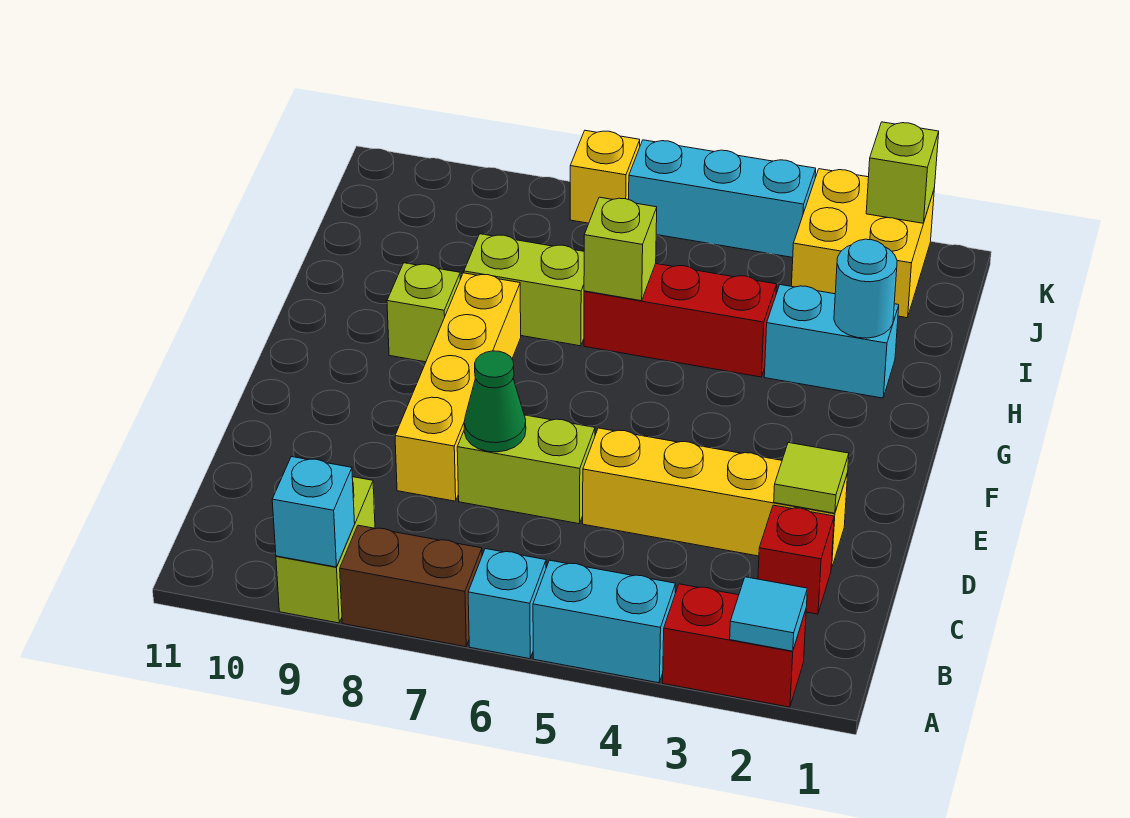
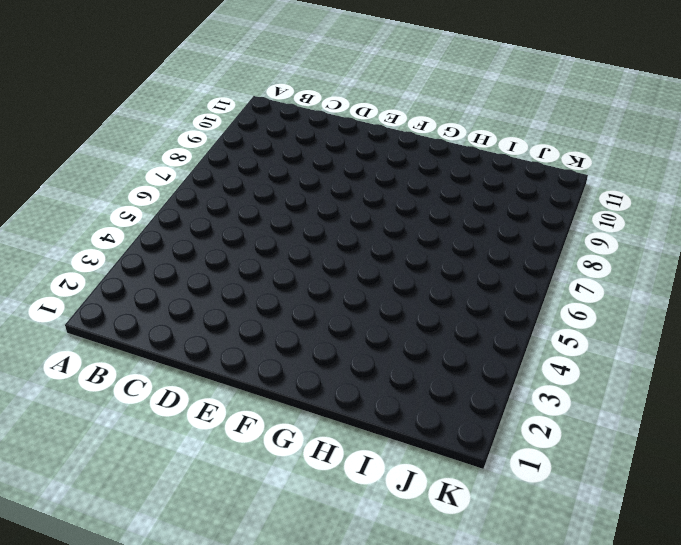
none -> red brick A2:A3 level 1
none -> cyan brick A4:A5 level 1
none -> cyan brick A6 level 1

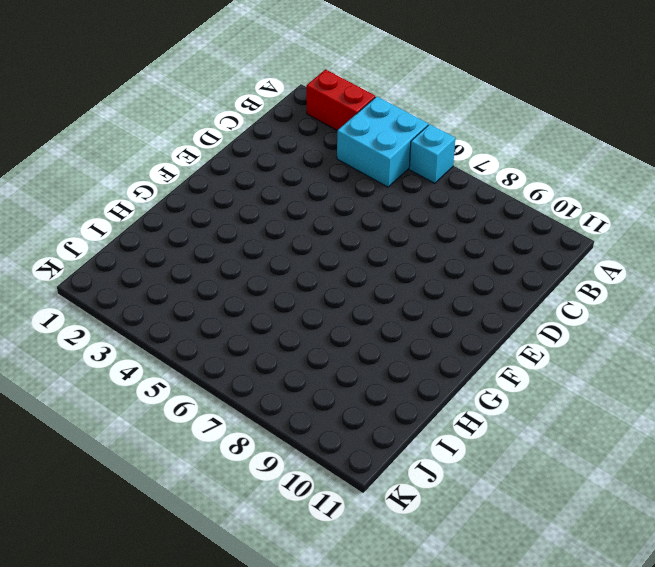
cyan brick A4:B5 level 1 -> cyan brick A4:A5 level 1
none -> brown brick A7:A8 level 1
none -> lime brick A9:B9 level 1
none -> red brick C2 level 1

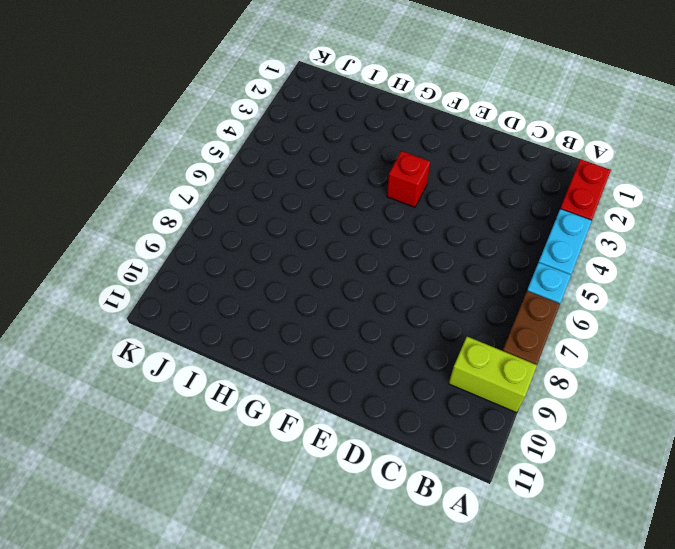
red brick F4 level 1 -> red brick C2 level 1
none -> yellow brick D2:D5 level 1
none -> lime brick D6:D7 level 1
none -> yellow brick D8:G8 level 1

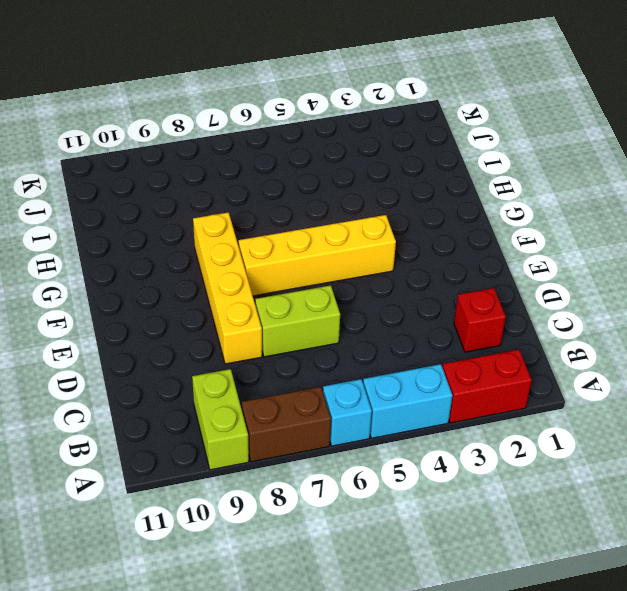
yellow brick F4:F7 level 1 -> yellow brick D2:D5 level 1
none -> lime brick G9 level 1
none -> cyan brick H2:H3 level 1
none -> red brick H4:H6 level 1

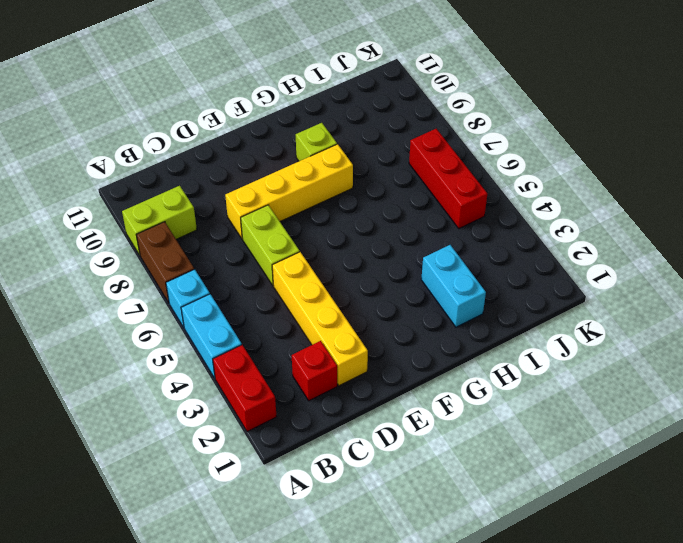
red brick J5:J7 level 1 -> red brick H4:H6 level 1
none -> lime brick H7:H8 level 1
none -> yellow brick J2:K3 level 1
none -> cyan brick K4:K6 level 1

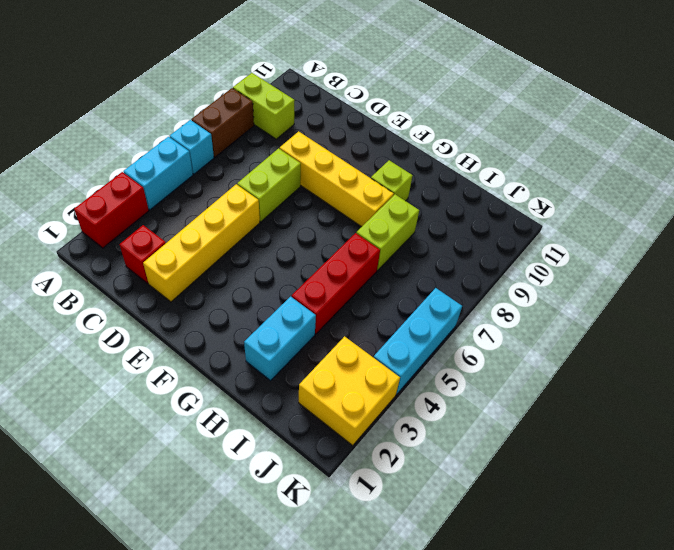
none -> yellow brick K7 level 1
none -> cyan tile A2 level 2
none -> cyan brick A9 level 2

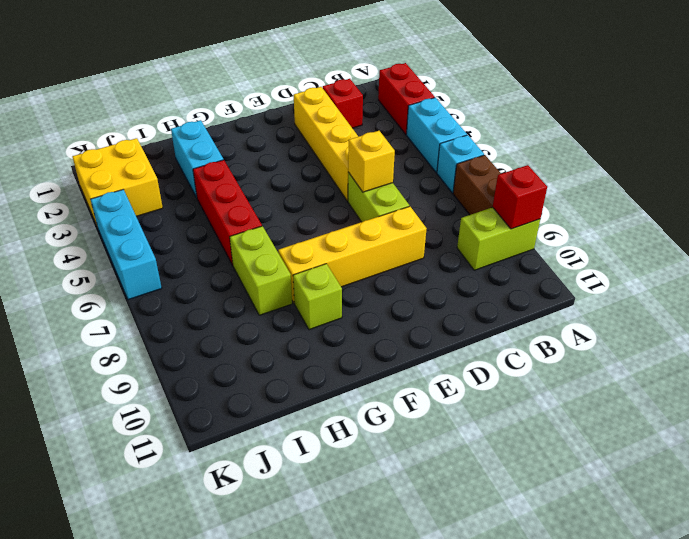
red brick A9 level 2 -> cyan brick A9 level 2
yellow brick D6 level 2 -> yellow brick K7 level 1
none -> cyan tile A2 level 2
none -> lime tile D2 level 2
none -> green cone D7 level 2

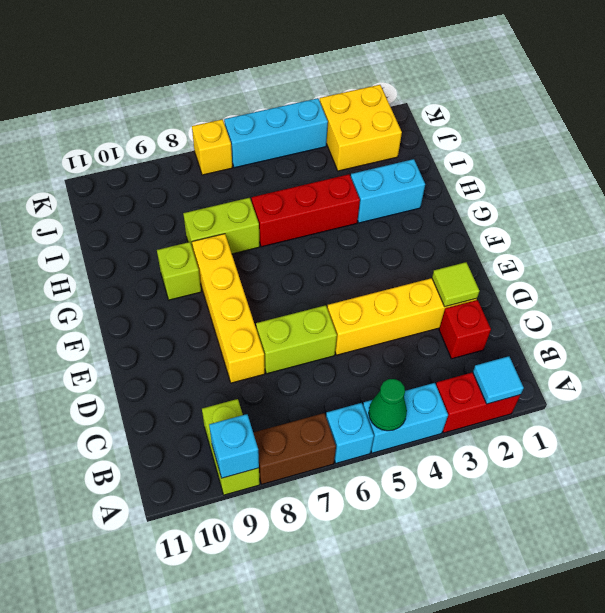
green cone A5 level 2 -> green cone D7 level 2
none -> cyan round brick H2 level 2
none -> lime brick H6 level 2
none -> lime brick K2 level 2

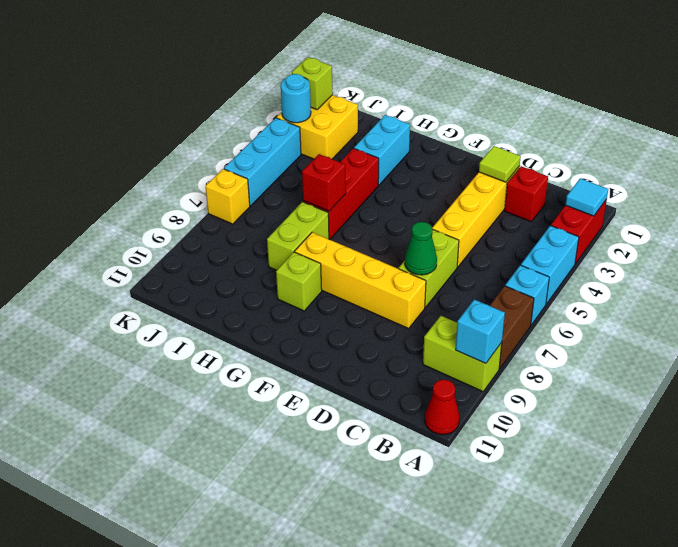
red cone A11 level 1 -> none
red brick H6 level 2 -> lime brick H6 level 2
cyan round brick K3 level 2 -> cyan round brick H2 level 2

